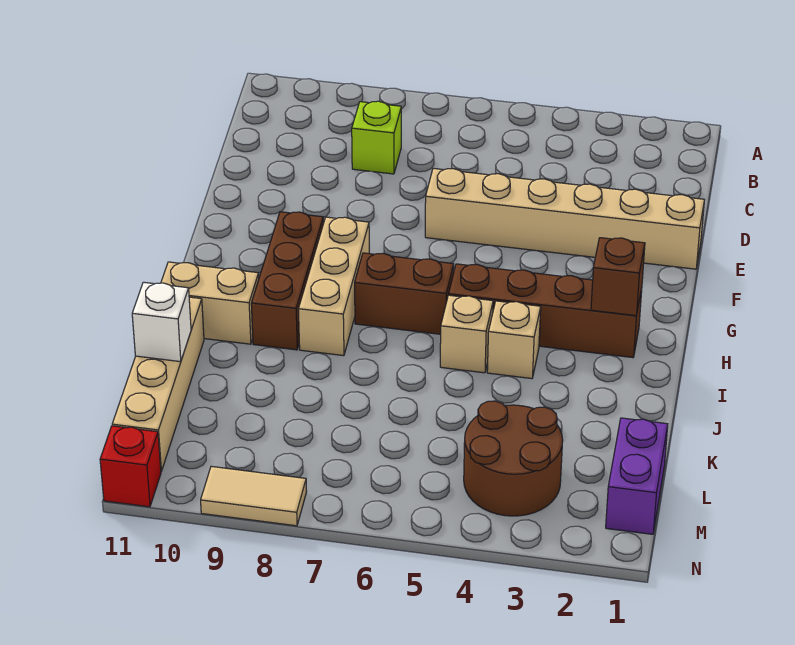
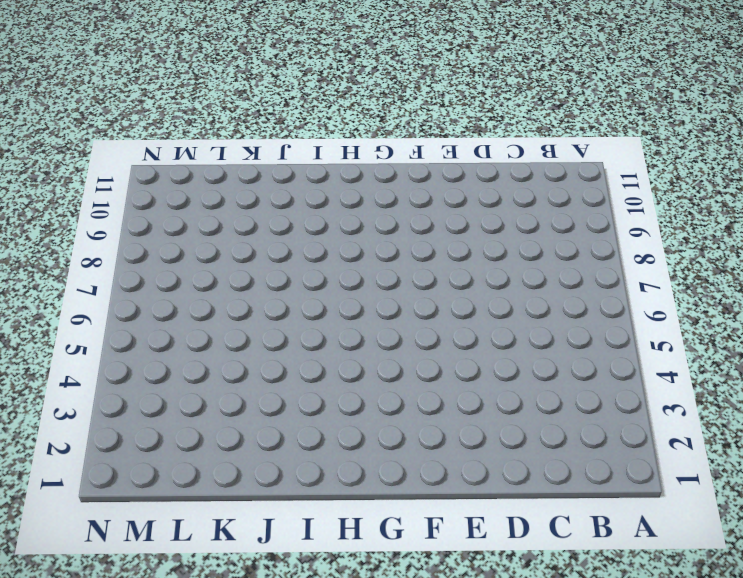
none -> lime brick C8 level 1
none -> tan brick E1:E6 level 1
none -> tan brick G8:I8 level 1

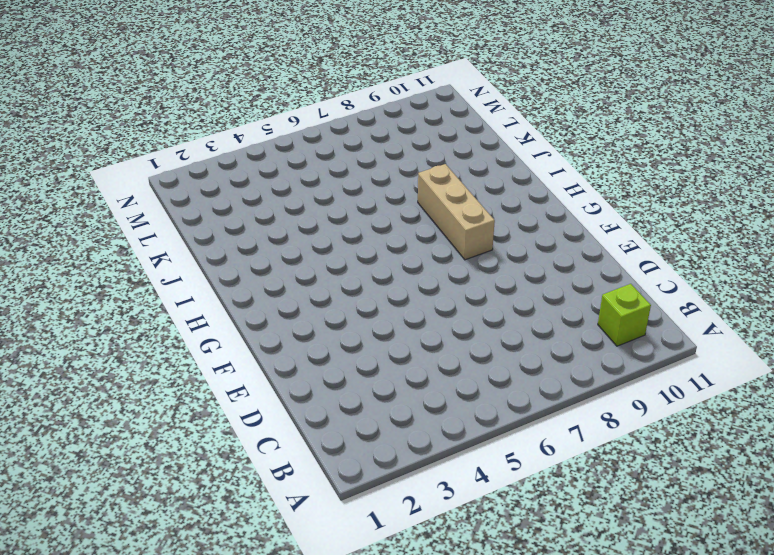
lime brick B10 level 1 -> lime brick C8 level 1
none -> tan brick E1:E6 level 1
none -> brown brick G9:I9 level 1
none -> brown brick H2:H5 level 1

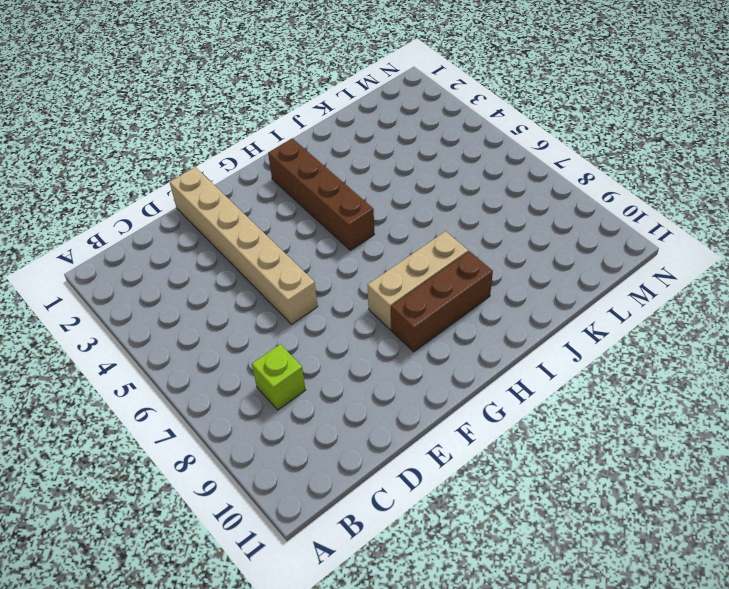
none -> brown brick H6:H7 level 1
none -> tan brick I4 level 1
none -> tan brick I5 level 1

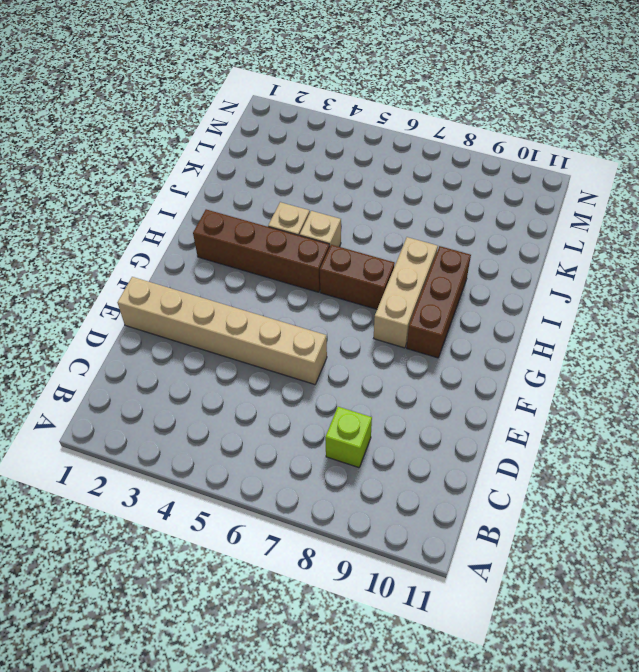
none -> tan brick I10:I11 level 1
none -> tan brick J11:M11 level 1
none -> purple brick L1:M1 level 1

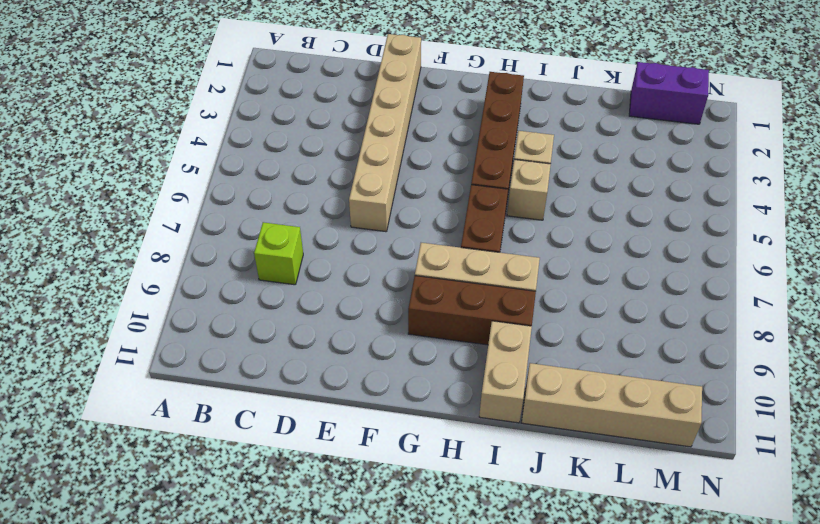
none -> brown round brick L3:M4 level 1
none -> tan tile N8:N9 level 1
none -> red brick N11 level 1

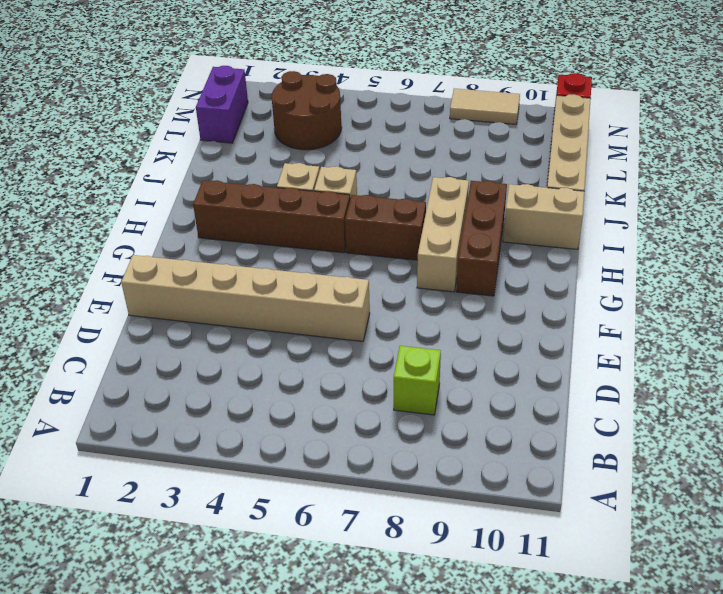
none -> brown brick H2 level 2
none -> white brick K11 level 2

